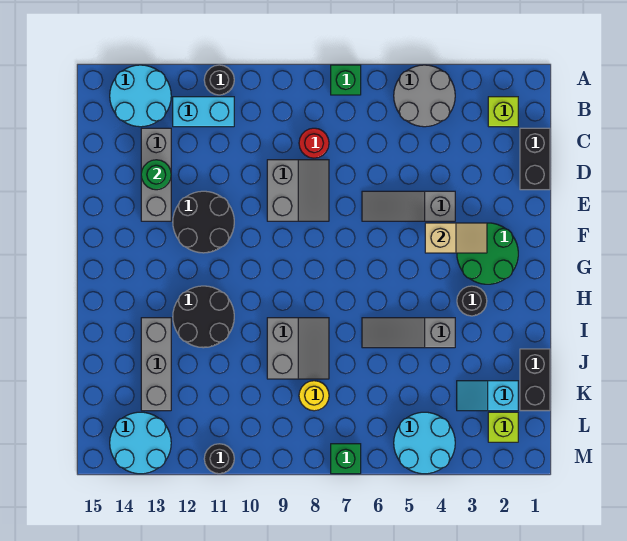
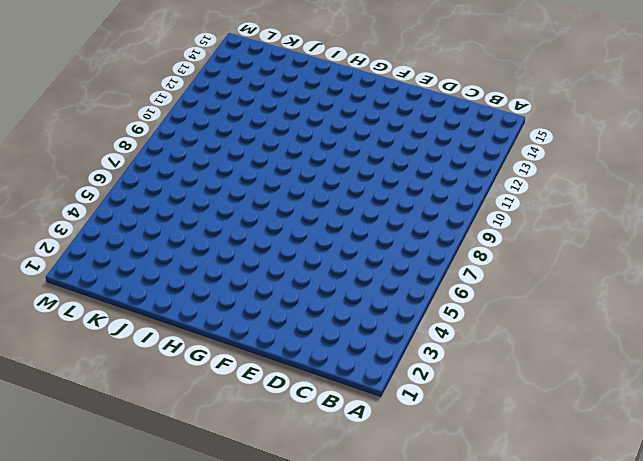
none -> grey round brick A4:B5 level 1
none -> green brick A7 level 1
none -> black round brick A11 level 1

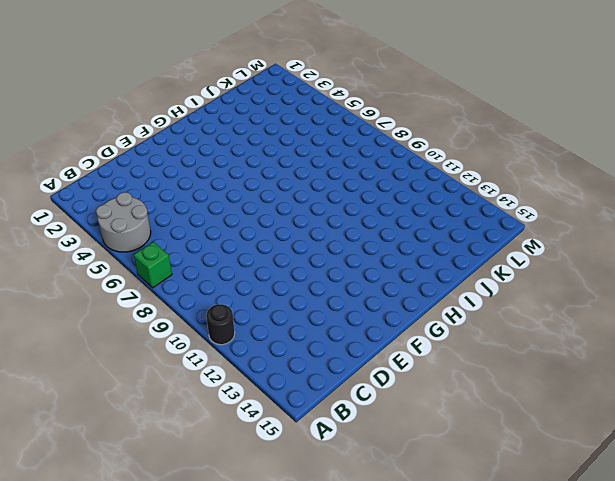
none -> cyan round brick A13:B14 level 1
none -> lime brick B2 level 1
none -> cyan brick B11:B12 level 1

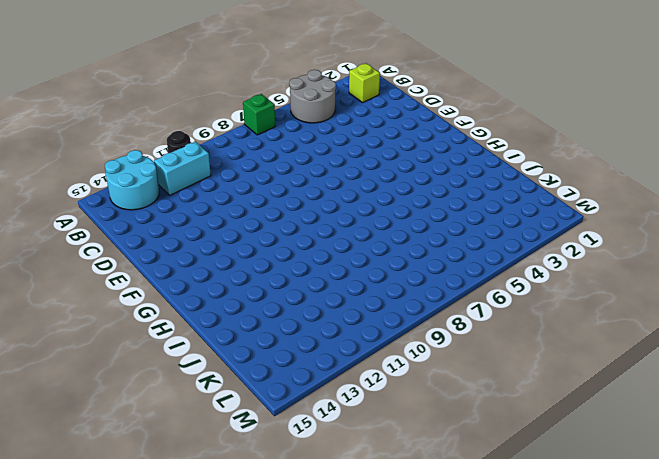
none -> black brick C1:D1 level 1
none -> red round brick C8 level 1
none -> grey brick C13:E13 level 1

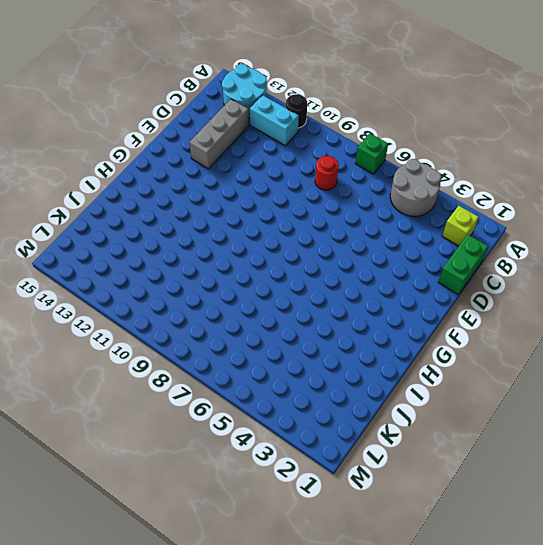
green brick C1:D1 level 1 -> black brick C1:D1 level 1
none -> grey slope D8:E9 level 1 top 9
none -> grey slope E4:E6 level 1 top 4
none -> black round brick E11:F12 level 1

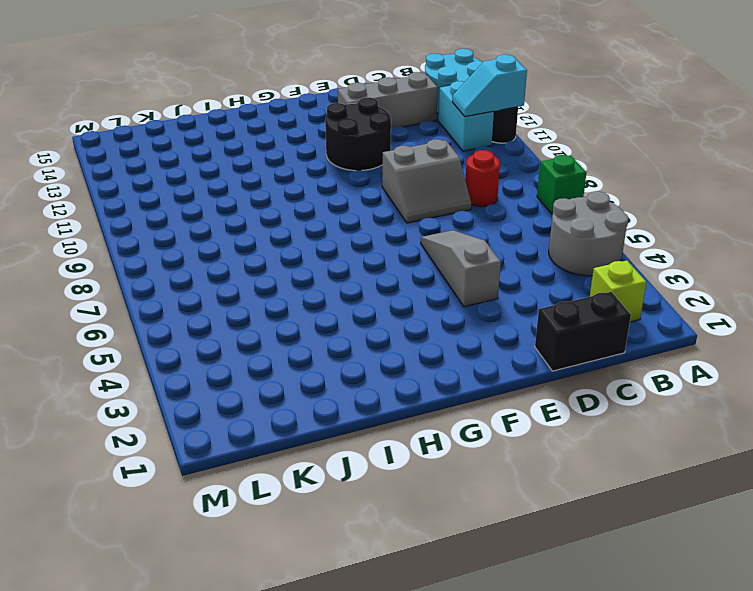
cyan slope A11:B11 level 2 top A -> cyan slope K2:K3 level 1 top 2
none -> green round brick F2:G3 level 1
none -> black round brick H3 level 1
none -> black round brick H11:I12 level 1

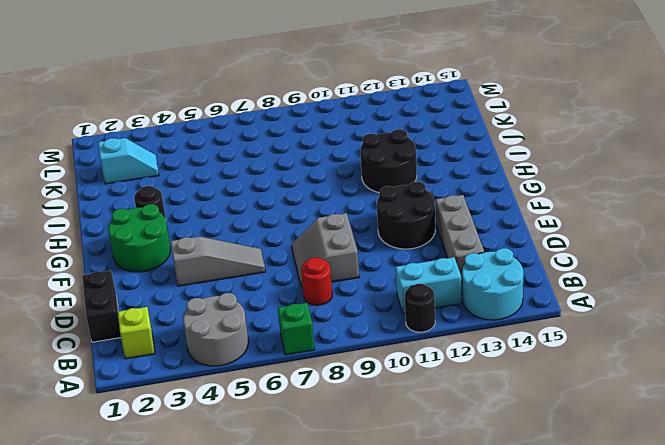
none -> grey slope I4:I6 level 1 top 4
none -> grey slope I8:J9 level 1 top 9
none -> grey brick I13:K13 level 1

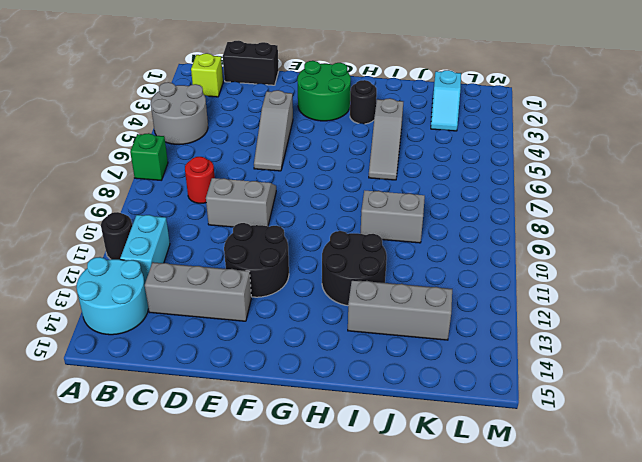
none -> black brick J1:K1 level 1
none -> yellow round brick K8 level 1
none -> lime brick L2 level 1

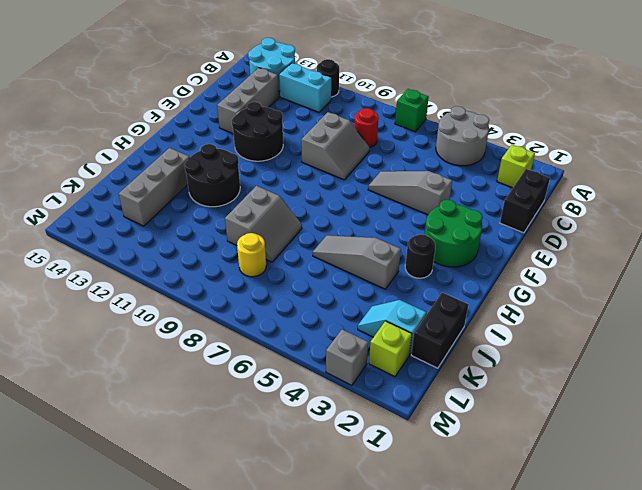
grey brick M3 level 1 -> none
none -> cyan round brick L4:M5 level 1
none -> cyan round brick L13:M14 level 1
none -> green brick M7 level 1

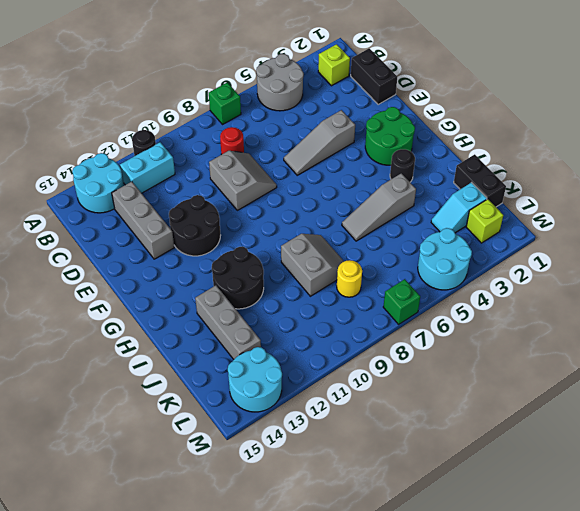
none -> black round brick M11 level 1
none -> green round brick D13 level 2
none -> tan slope F3:F4 level 2 top 4

